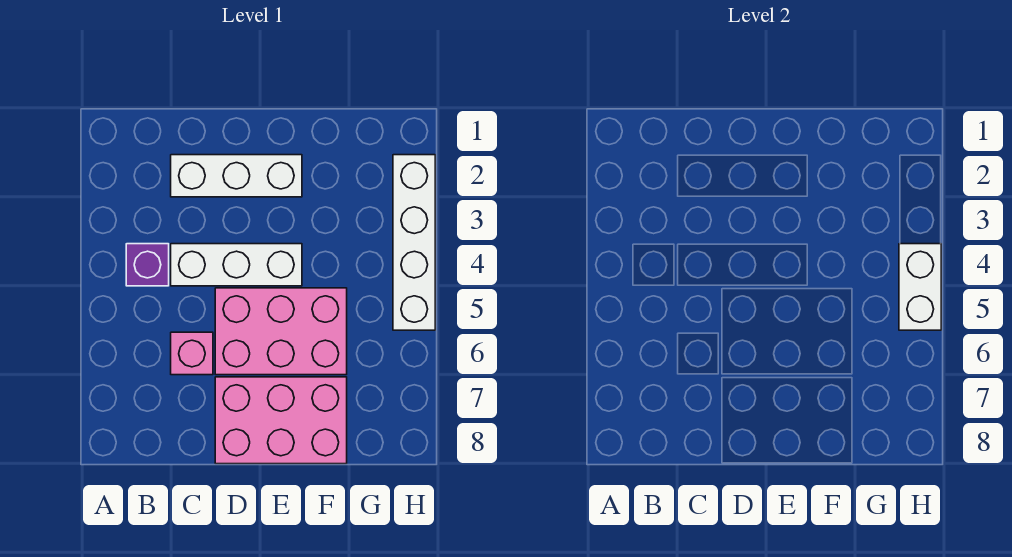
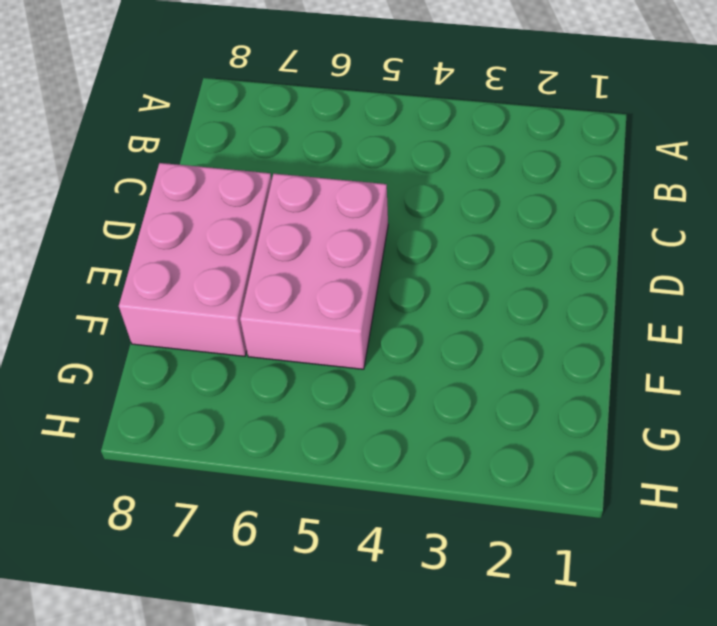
none -> purple brick B4 level 1
none -> white brick C2:E2 level 1

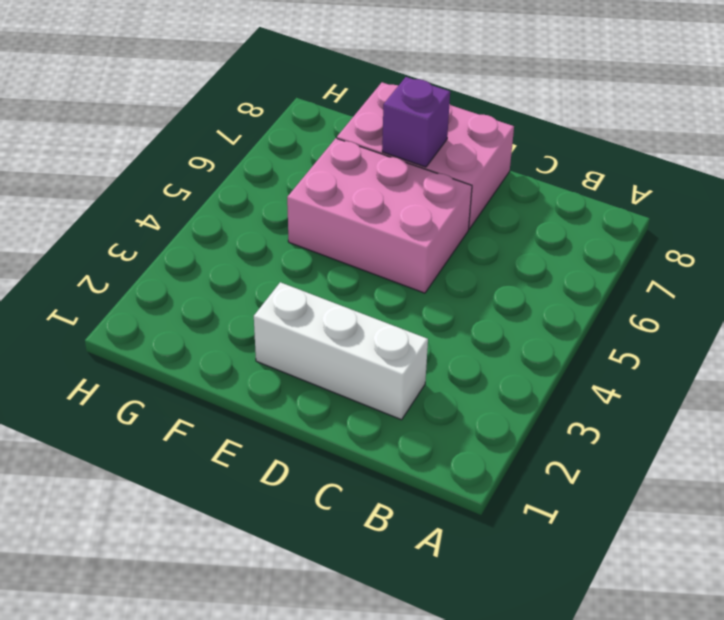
purple brick E7 level 2 -> purple brick B4 level 1
none -> white brick C4:E4 level 1
none -> pink brick C6 level 1

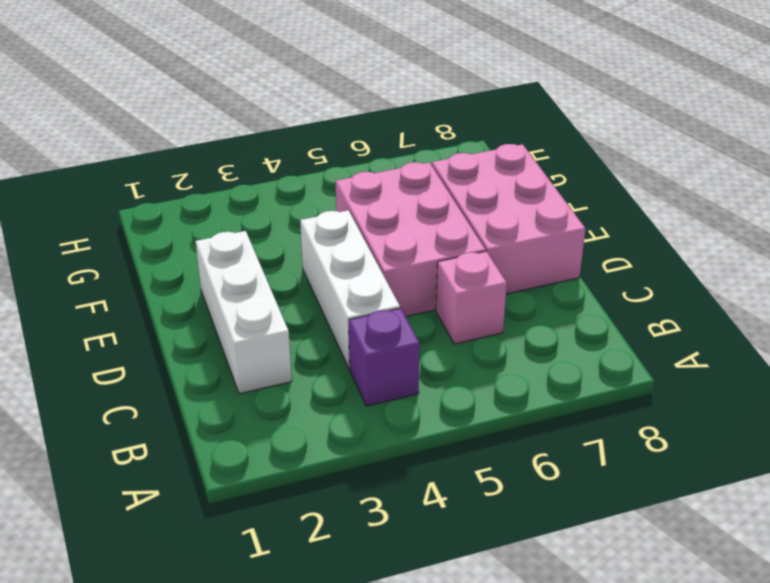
none -> white brick H2:H5 level 1
none -> white brick H4:H5 level 2

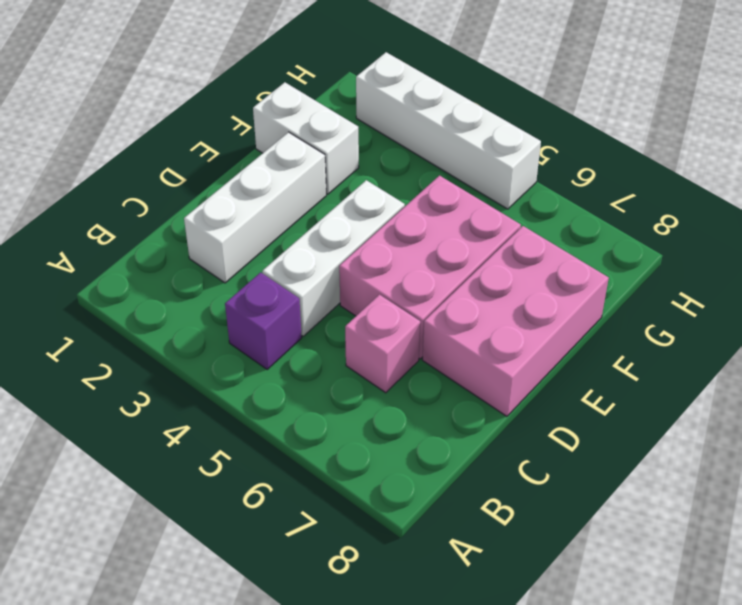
white brick F1:F2 level 1 -> white brick H4:H5 level 2

